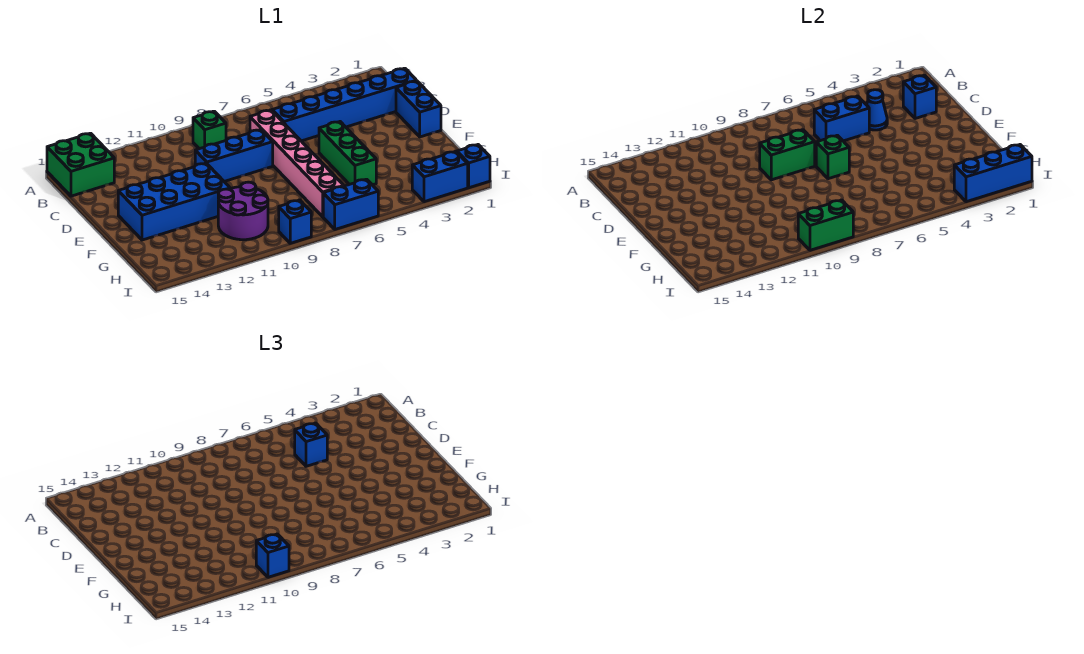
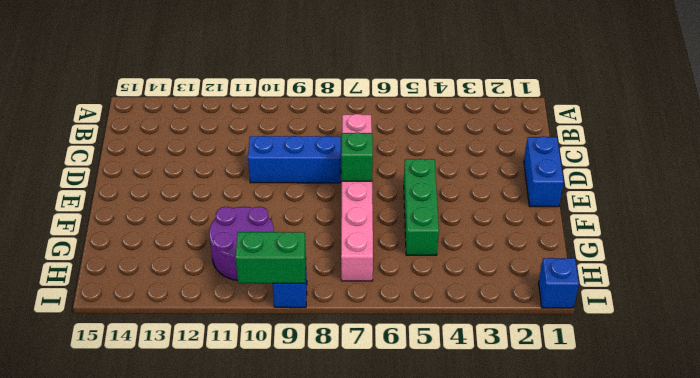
none -> green brick A14:B15 level 1
none -> green brick B9 level 1
none -> blue brick C1:C6 level 1

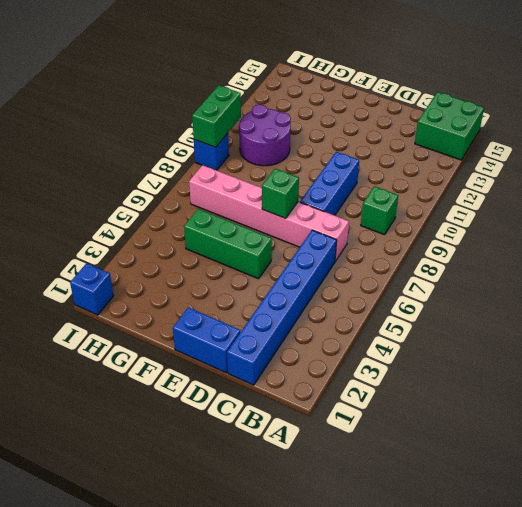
none -> blue brick E11:F14 level 1
none -> blue brick I2:I3 level 1
none -> blue brick I6:I7 level 1

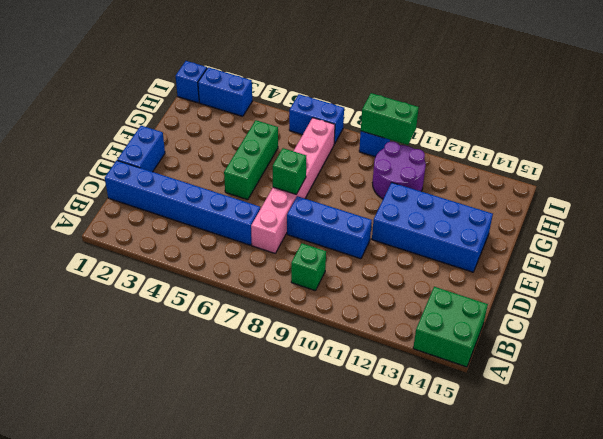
none -> blue brick C2 level 2
none -> blue cone C4 level 2
none -> blue brick C5:C6 level 2

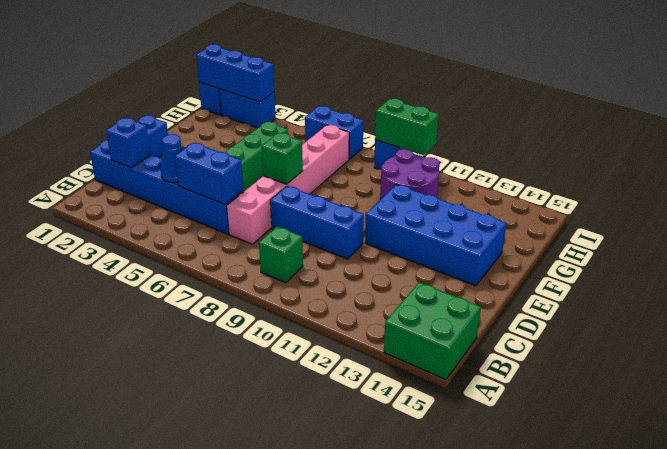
none -> green brick D8:D9 level 2
none -> blue brick C5 level 3
none -> blue brick I10 level 3

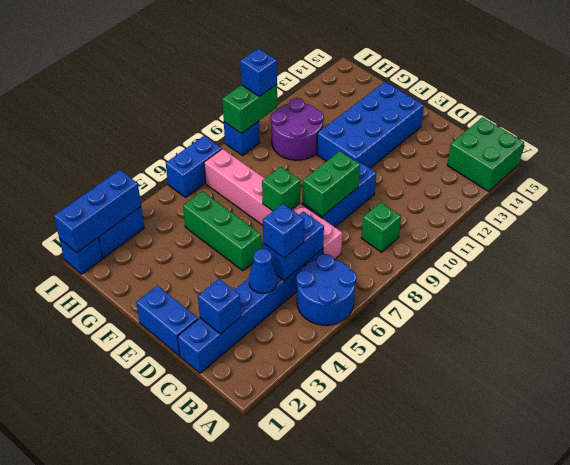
blue round brick A5:B6 level 1 -> none

